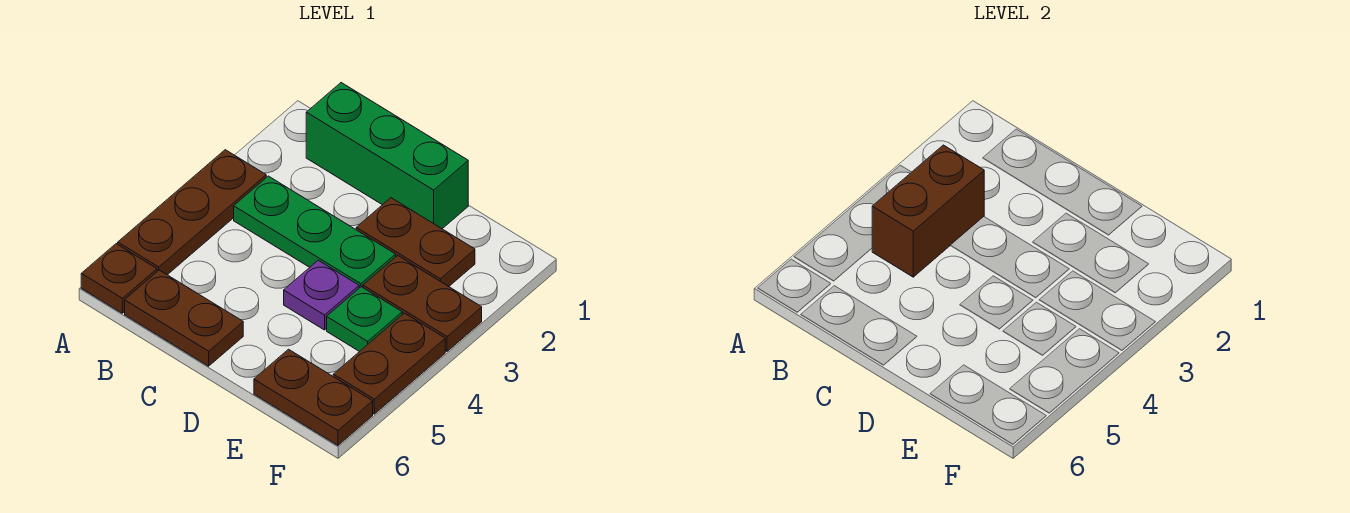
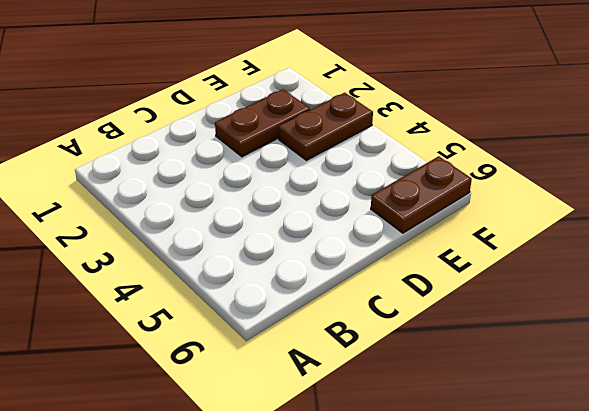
none -> brown plate A3:A5 level 1
none -> brown plate A6 level 1
none -> green brick B1:D1 level 1

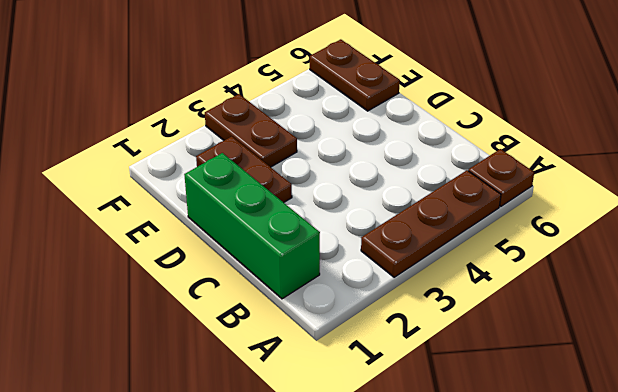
none -> green plate B3:D3 level 1
none -> brown plate B6:C6 level 1
none -> purple plate D4 level 1

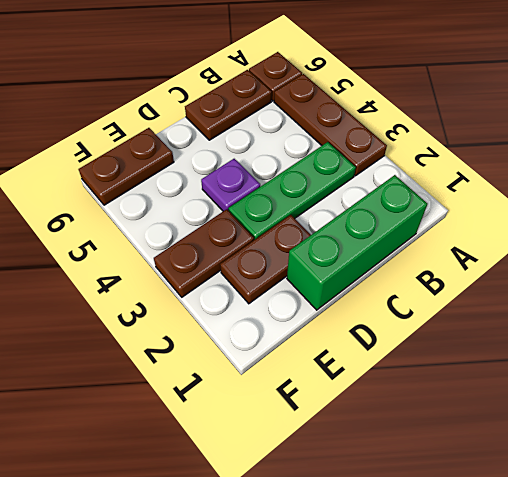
none -> green plate E4 level 1
none -> brown plate F4:F5 level 1
none -> brown brick B3:B4 level 2

